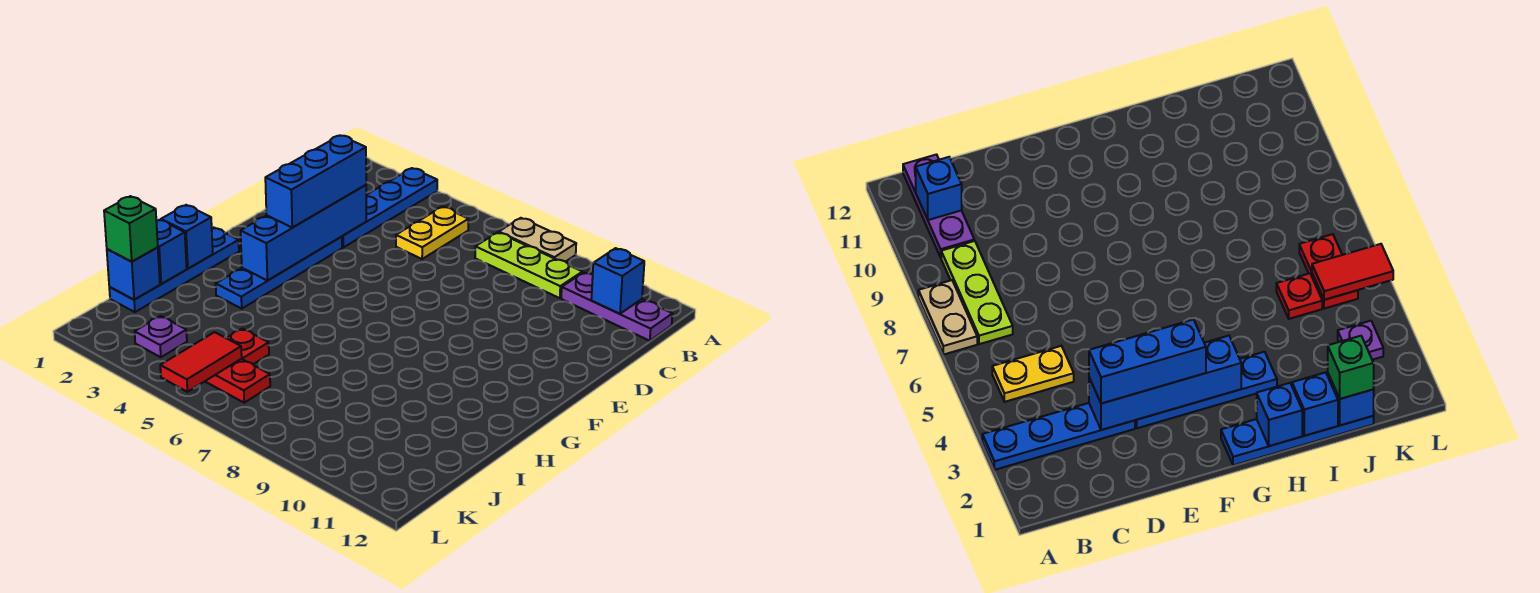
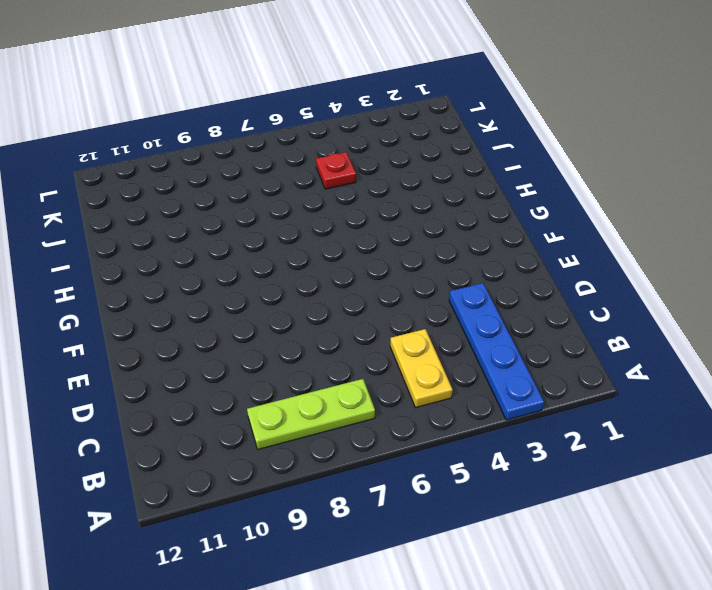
none -> tan plate A7:A8 level 1
none -> purple plate B10:B12 level 1
none -> blue plate E3:H3 level 1

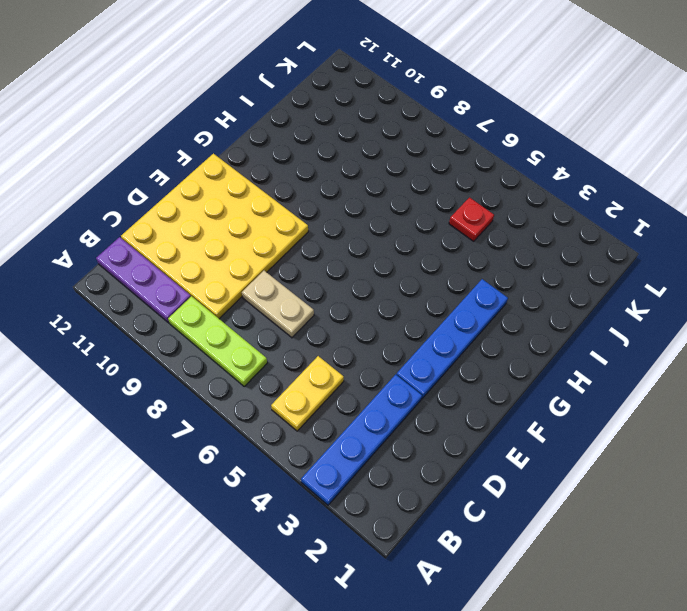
yellow plate C9:F12 level 1 -> none
tan plate D7:D8 level 1 -> tan plate A7:A8 level 1
none -> blue plate G1:J1 level 1
none -> purple plate K3 level 1
none -> red plate K5:K6 level 1

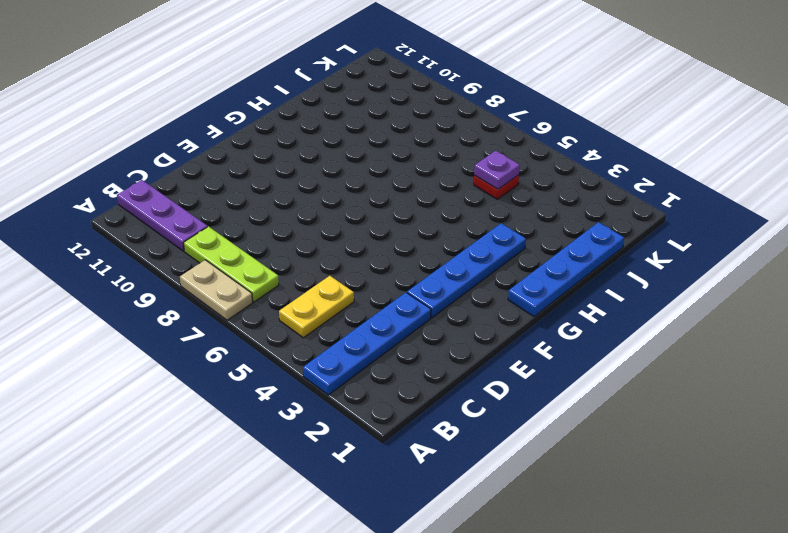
purple plate J5 level 2 -> purple plate K3 level 1
none -> red plate K5:K6 level 1
none -> blue brick B11 level 2
none -> blue brick D3:G3 level 2

